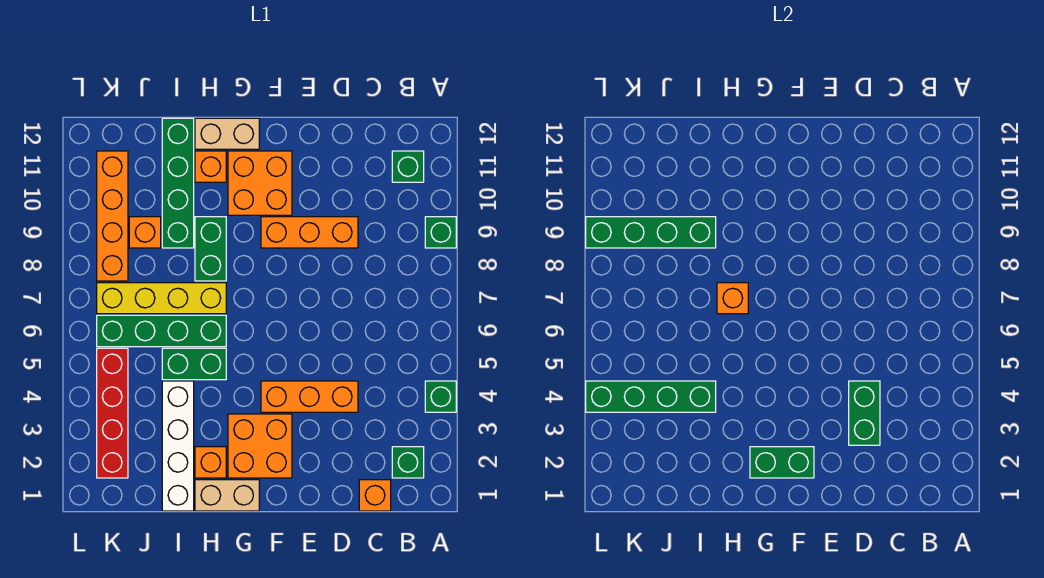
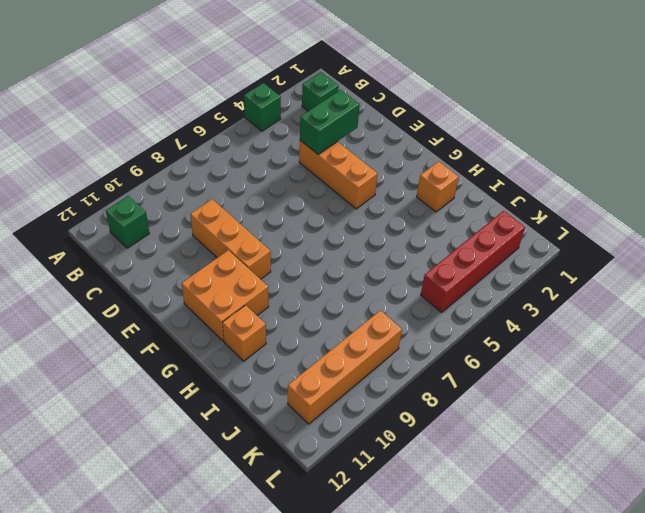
none -> green brick A9 level 1
none -> orange brick C1 level 1
none -> orange brick F2:G3 level 1

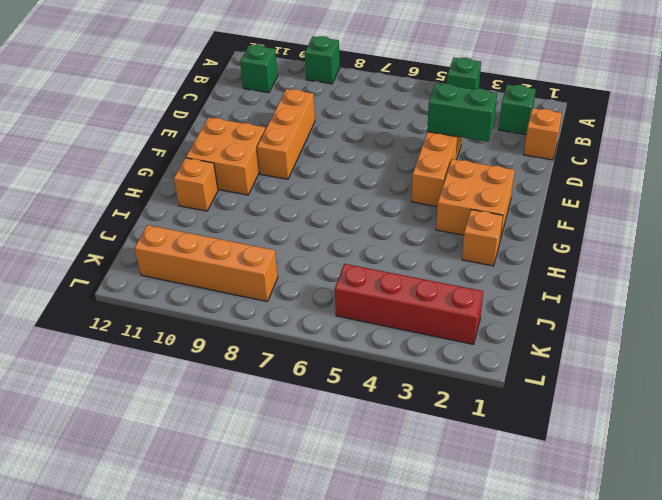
none -> tan brick G1:H1 level 1
none -> tan brick G12:H12 level 1
none -> green brick H5:I5 level 1

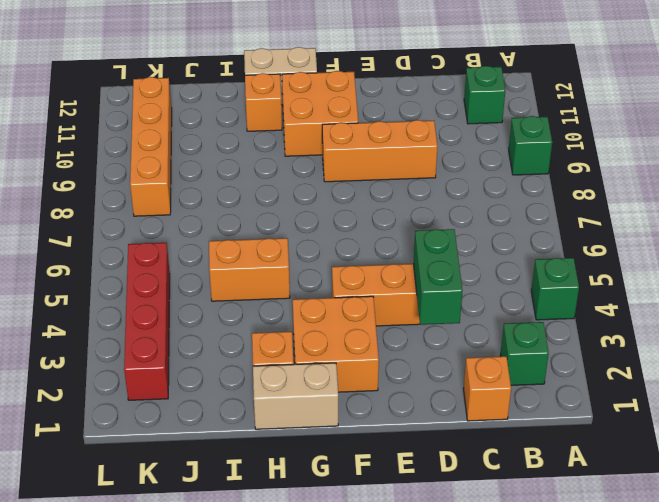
orange brick H5:I5 level 1 -> green brick H5:I5 level 1
none -> green brick H6:K6 level 1
none -> yellow brick H7:K7 level 1
none -> green brick H8:H9 level 1

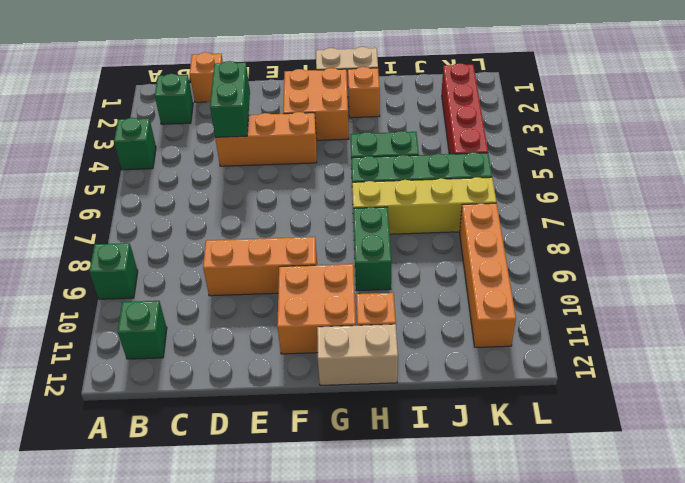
none -> white brick I1:I4 level 1
none -> green brick I9:I12 level 1
none -> orange brick J9 level 1

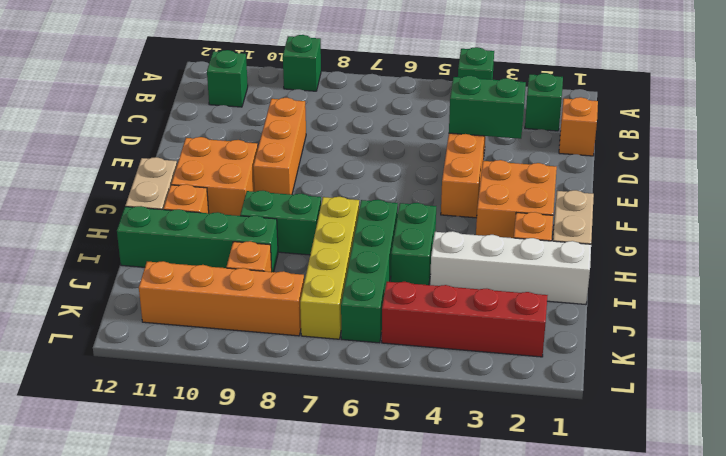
none -> green brick F2:G2 level 2
none -> orange brick H7 level 2
none -> green brick I4:L4 level 2

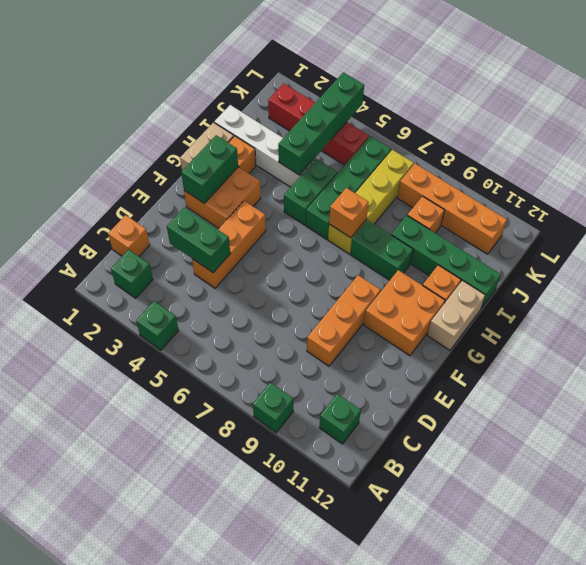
none -> green brick I9:L9 level 2

